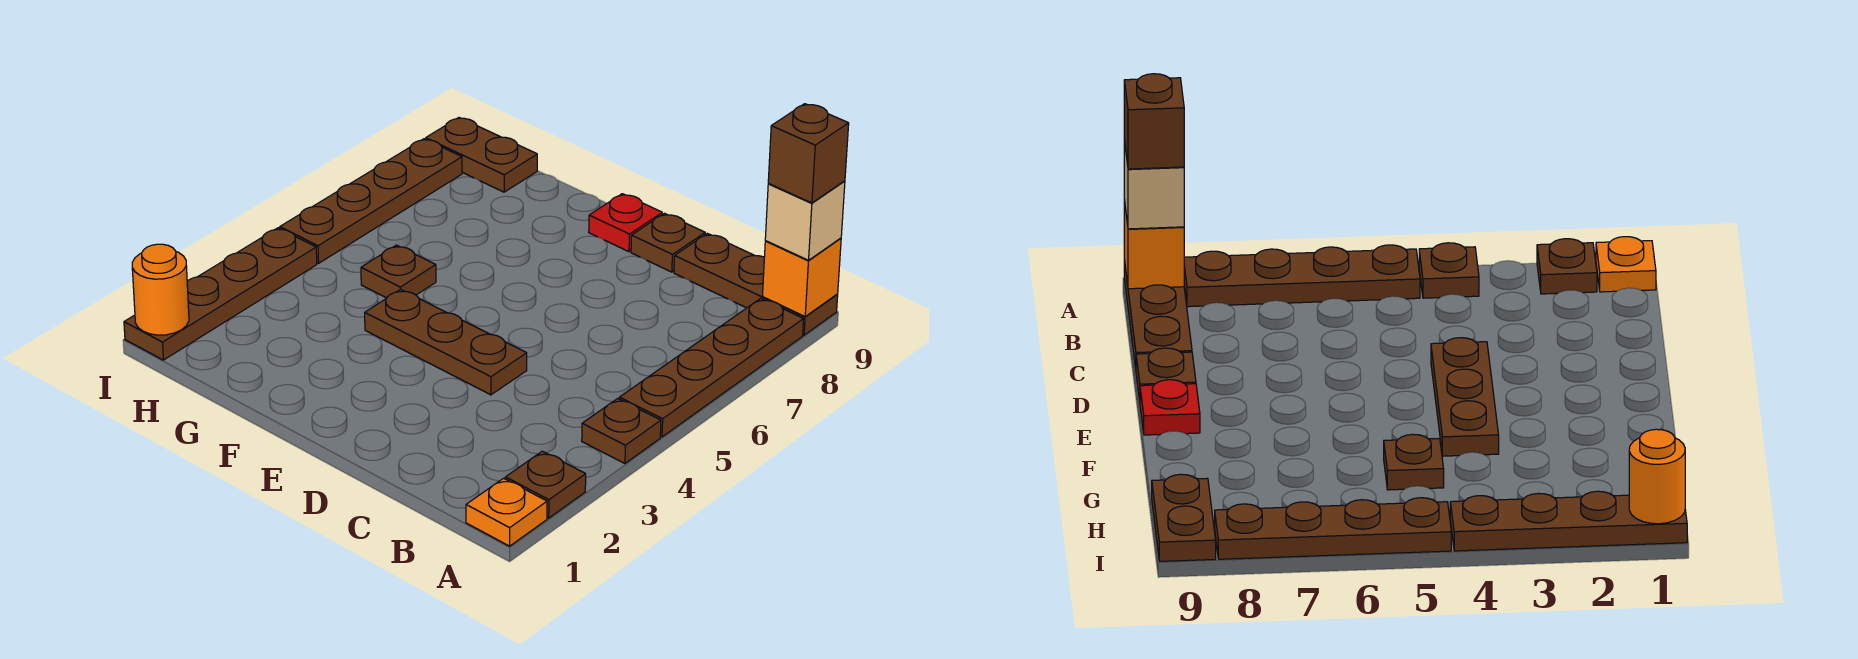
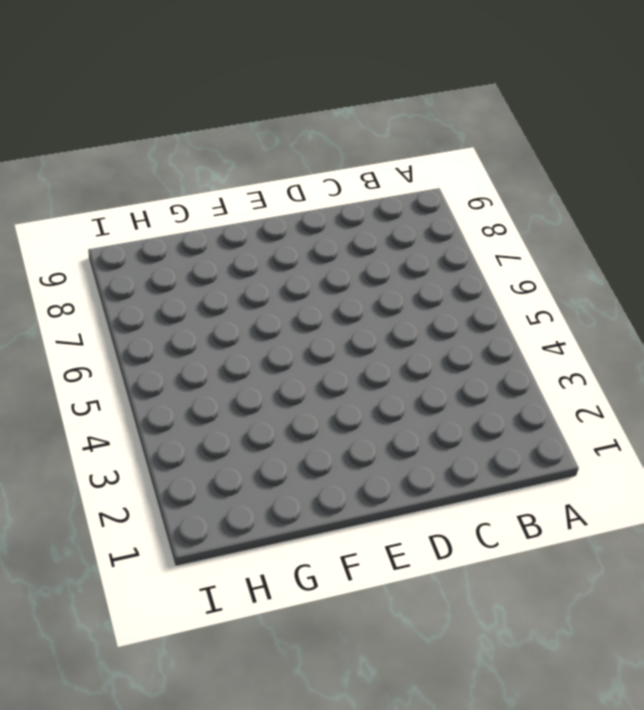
none -> orange plate A1 level 1
none -> brown plate A2 level 1
none -> brown plate A4 level 1

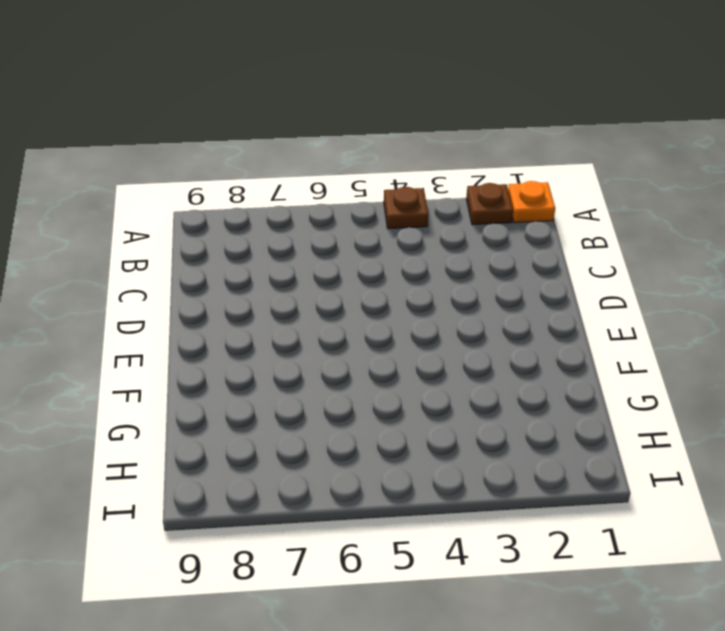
none -> brown plate A5:A8 level 1
none -> brown plate A9:C9 level 1
none -> brown plate D4:F4 level 1

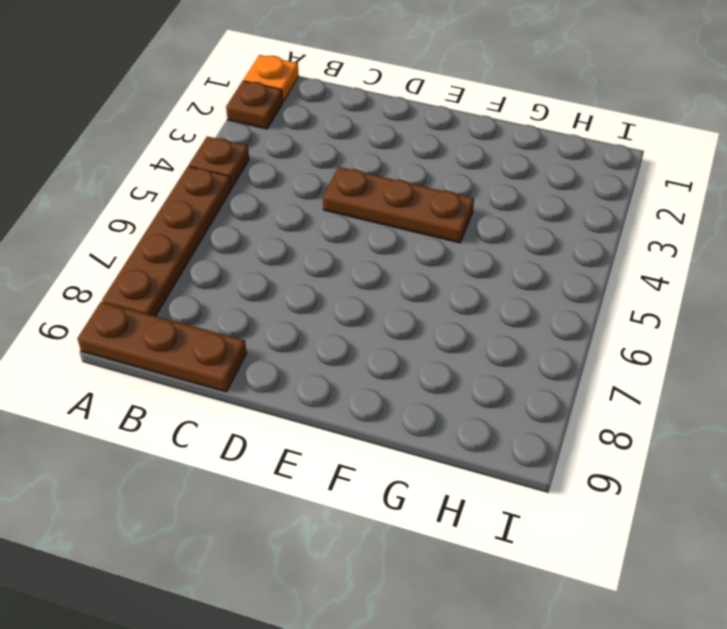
none -> brown plate D9 level 1
none -> red plate E9 level 1
none -> brown plate G5 level 1

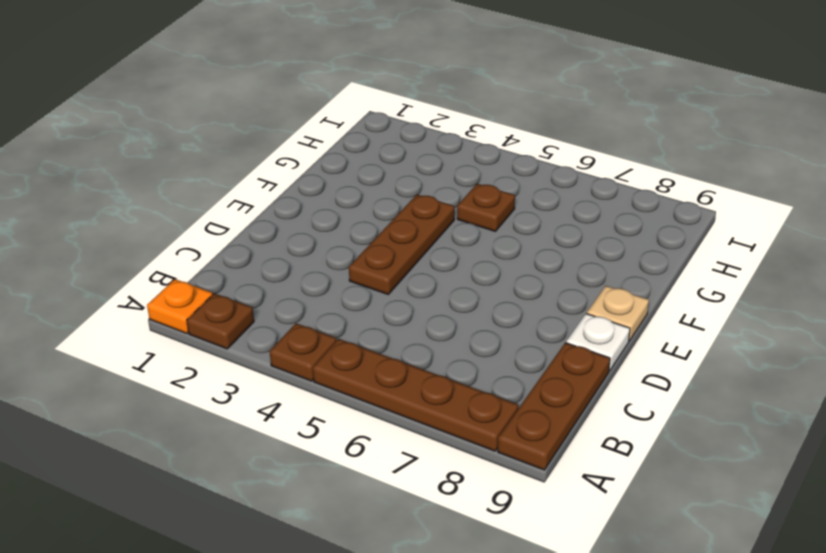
white plate D9 level 1 -> brown plate D9 level 1
tan plate E9 level 1 -> red plate E9 level 1
none -> brown plate H9:I9 level 1
none -> brown plate I1:I4 level 1
none -> brown plate I5:I8 level 1

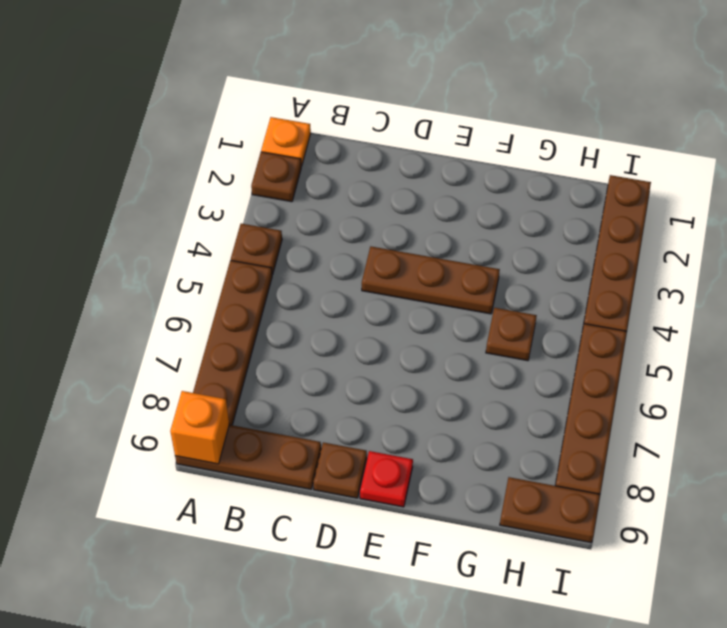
none -> orange round brick I1 level 2
none -> tan brick A9 level 3
none -> brown brick A9 level 4

